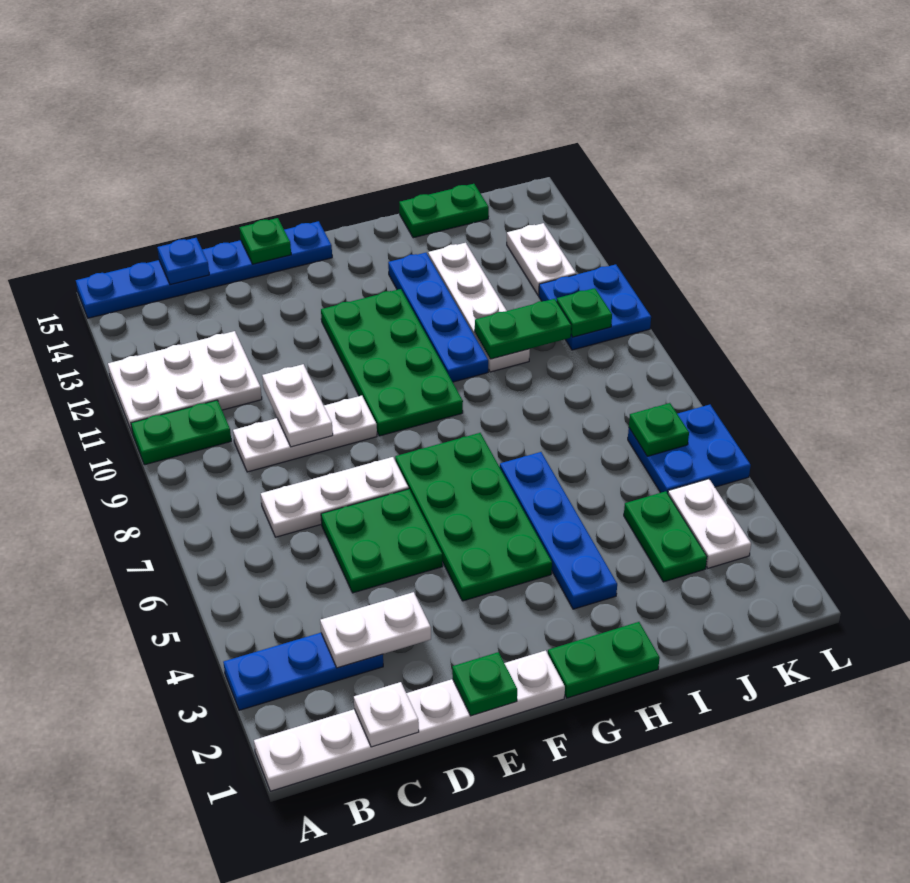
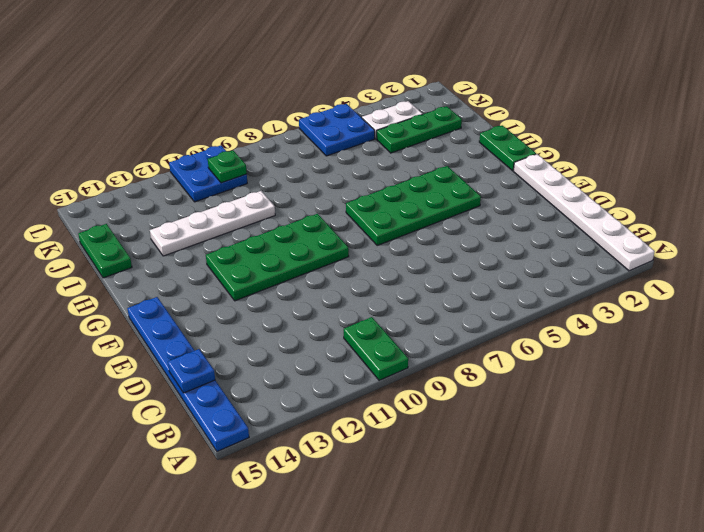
green plate J2:J4 level 1 -> green plate J3:J4 level 1
none -> blue plate A3:C3 level 1
none -> white plate A11:C12 level 1
none -> white plate C7:E7 level 1

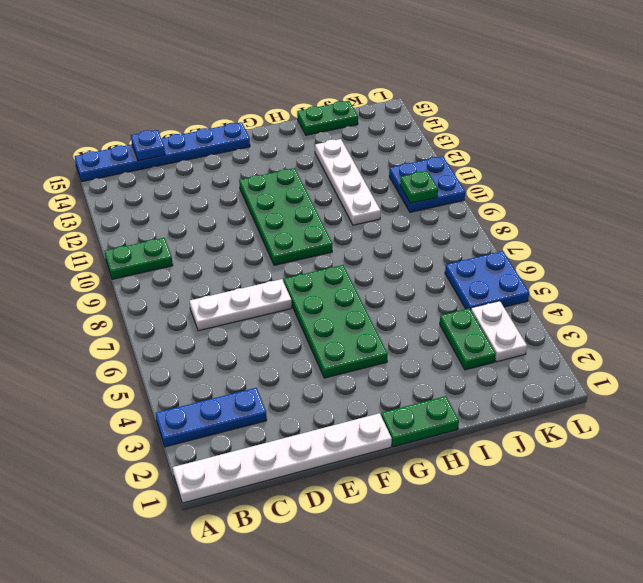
none -> white plate A11:C12 level 1
none -> white plate C9:E9 level 1
none -> green plate D5:E6 level 1

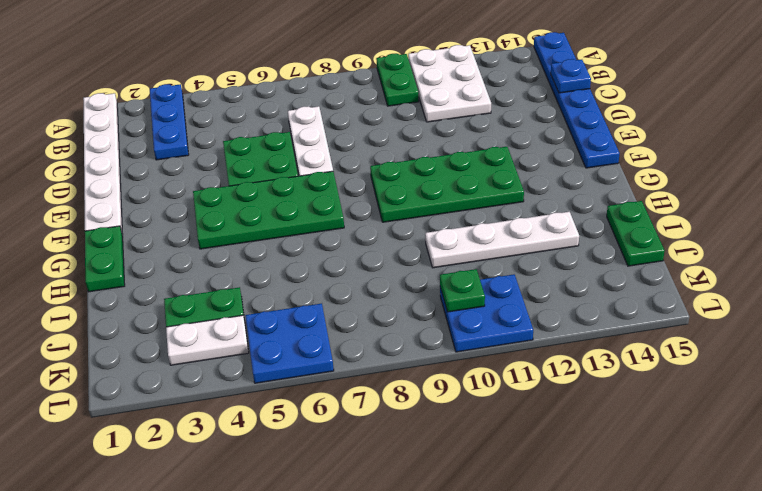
none -> white plate C9:E9 level 1
none -> blue plate H3:H6 level 1
none -> blue plate H10:H13 level 1

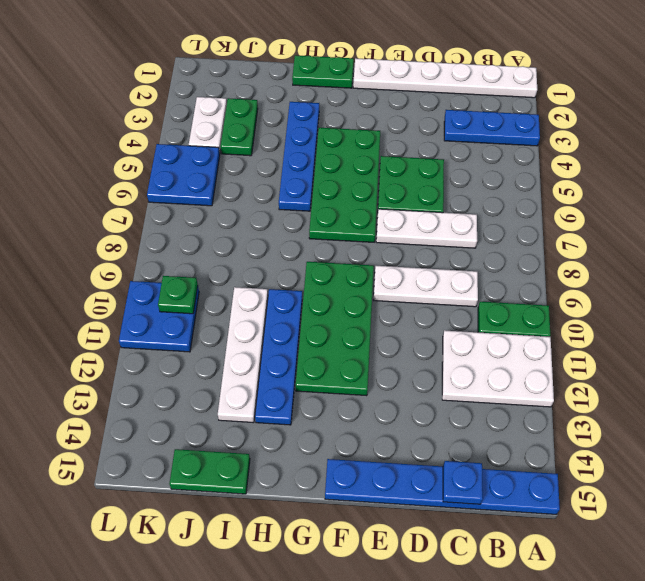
none -> white plate K12:K13 level 1
none -> white plate C1 level 2
none -> white plate C3:D3 level 2

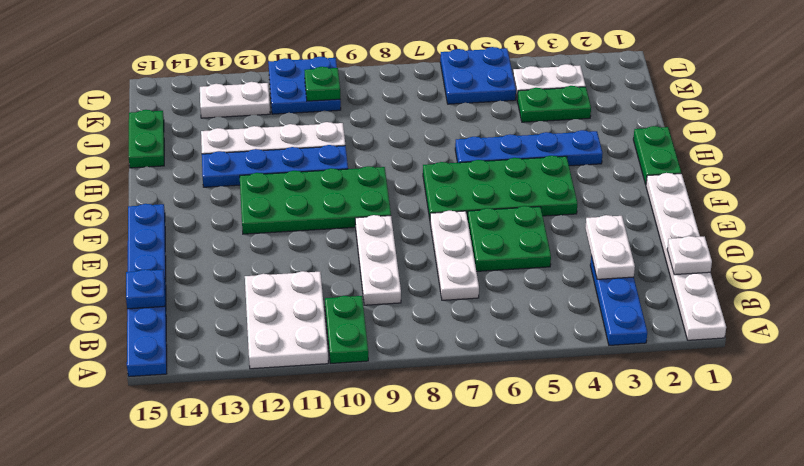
none -> white plate D9:D10 level 2
none -> green plate E1 level 2
none -> green plate E15 level 2

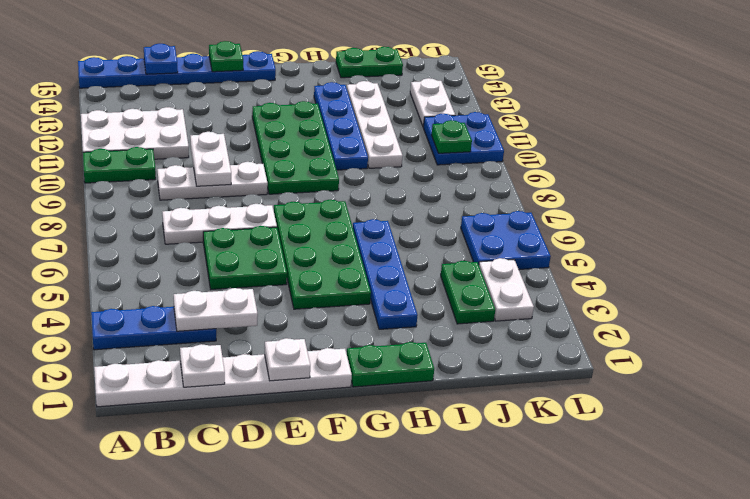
white plate E1 level 2 -> green plate E1 level 2
none -> green plate I10:J10 level 2
none -> green plate K6 level 2

